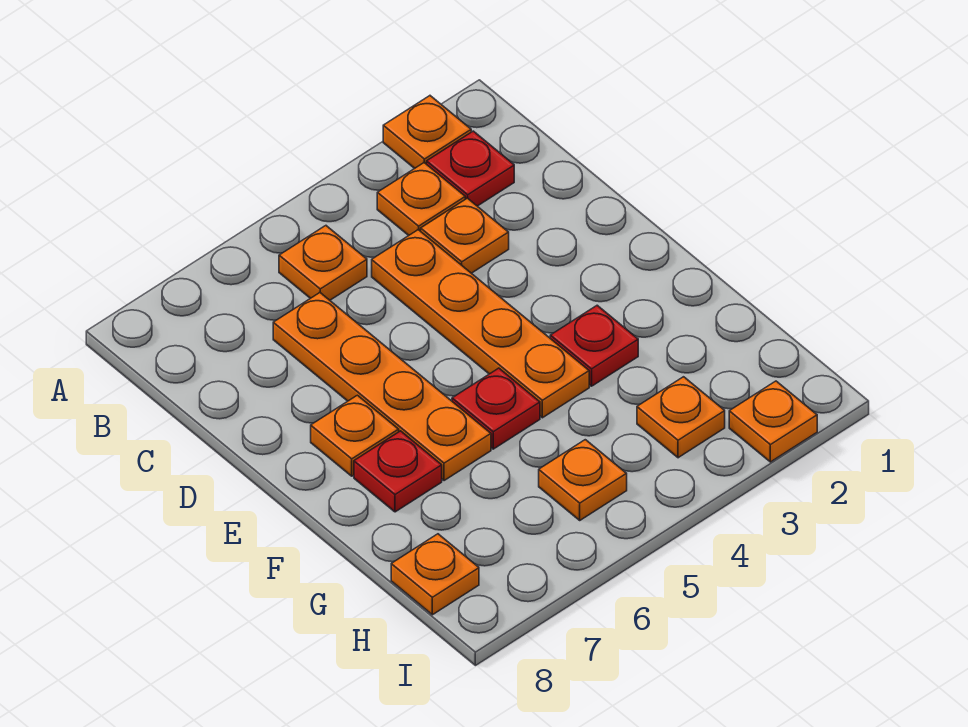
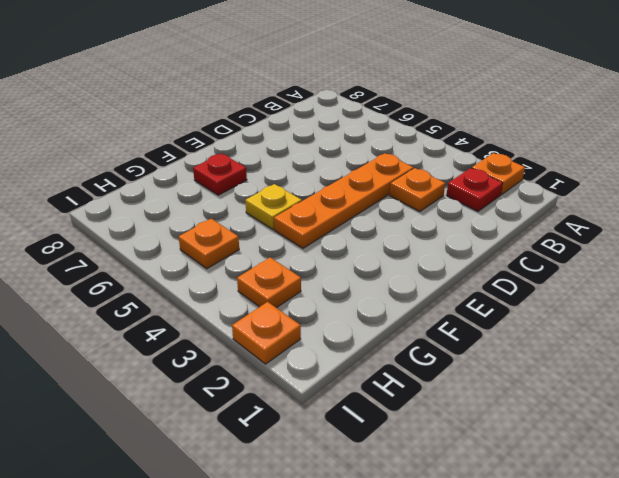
yellow plate F5 level 1 -> red plate F5 level 1
none -> orange plate B3 level 1
none -> orange plate B5 level 1
none -> orange plate C6:F6 level 1

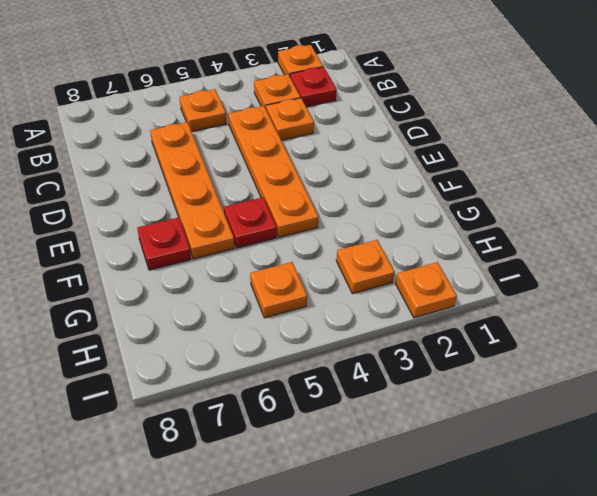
none -> orange plate E7 level 1
none -> red plate F3 level 1
none -> orange plate H8 level 1

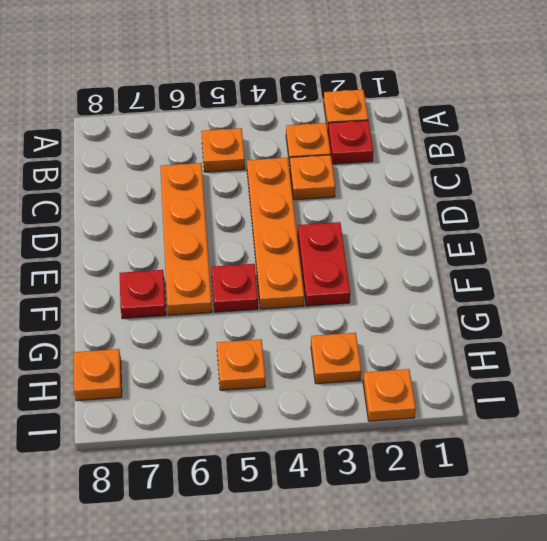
red plate E3:F3 level 1 -> red plate F3 level 1
none -> orange plate E7 level 1

